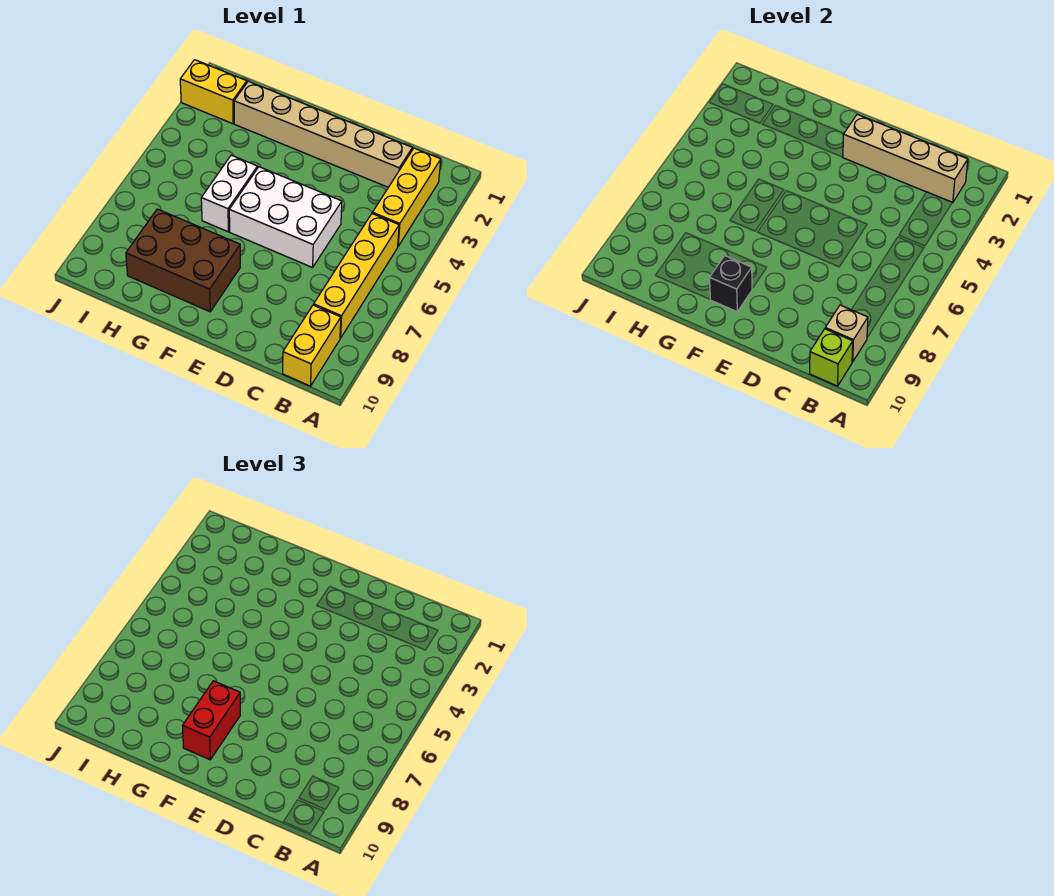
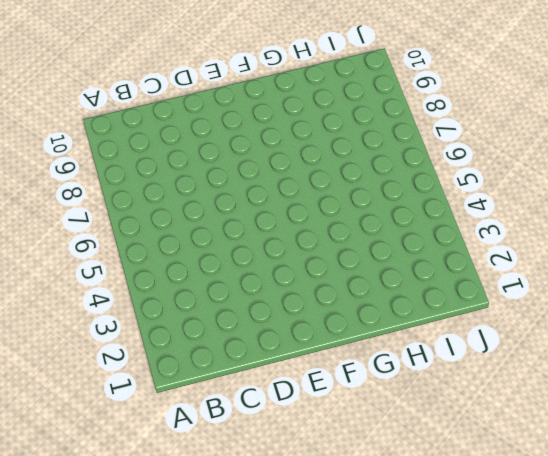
none -> yellow brick B2:B4 level 1
none -> yellow brick B5:B8 level 1
none -> yellow brick B9:B10 level 1

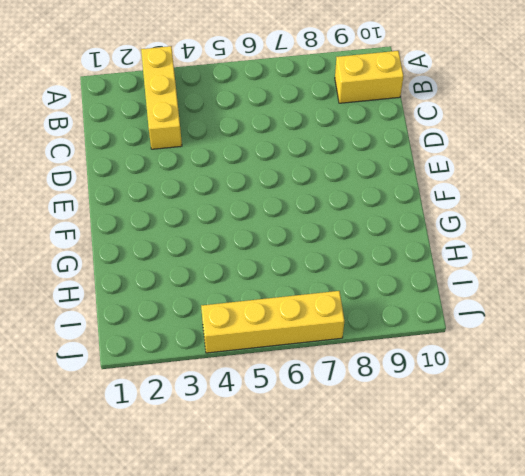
yellow brick A3:C3 level 1 -> yellow brick B2:B4 level 1
yellow brick J4:J7 level 1 -> yellow brick B5:B8 level 1
none -> tan brick C2:H2 level 1
none -> white brick D5:F6 level 1
none -> brown brick F8:H9 level 1

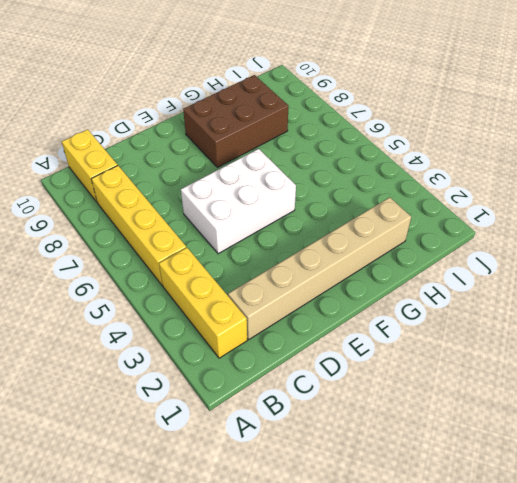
none -> white brick G5:G6 level 1
none -> yellow brick I2:J2 level 1
none -> tan brick B2:E2 level 2

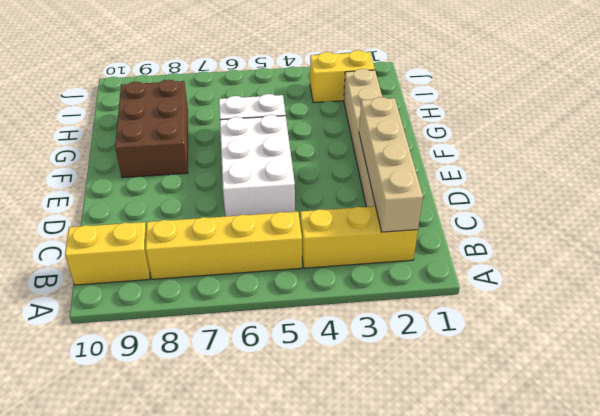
yellow brick I2:I3 level 1 -> yellow brick I2:J2 level 1
none -> tan brick B9 level 2
none -> lime brick B10 level 2
none -> black brick F9 level 2

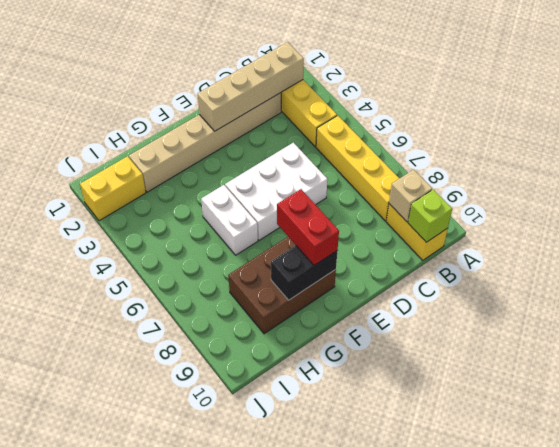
black brick F9:G9 level 2 -> black brick F9 level 2

